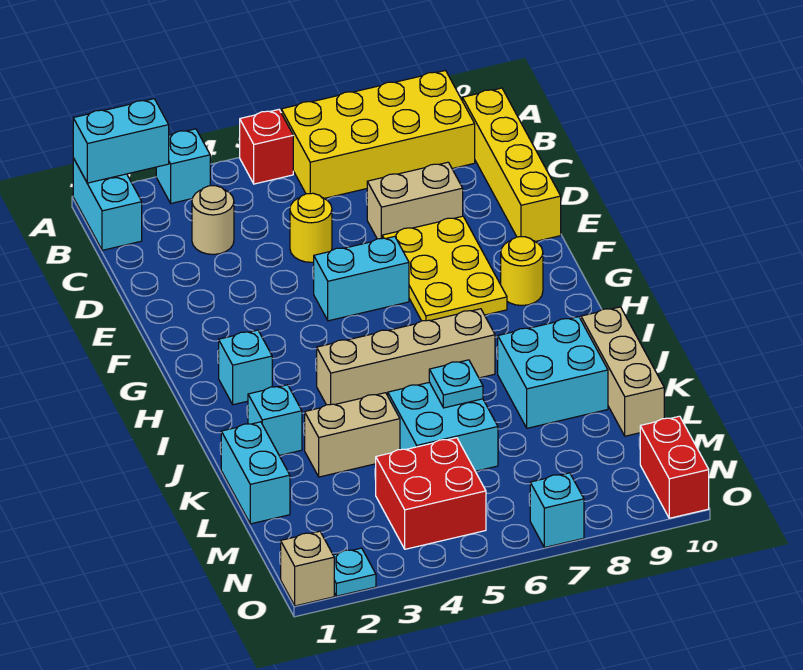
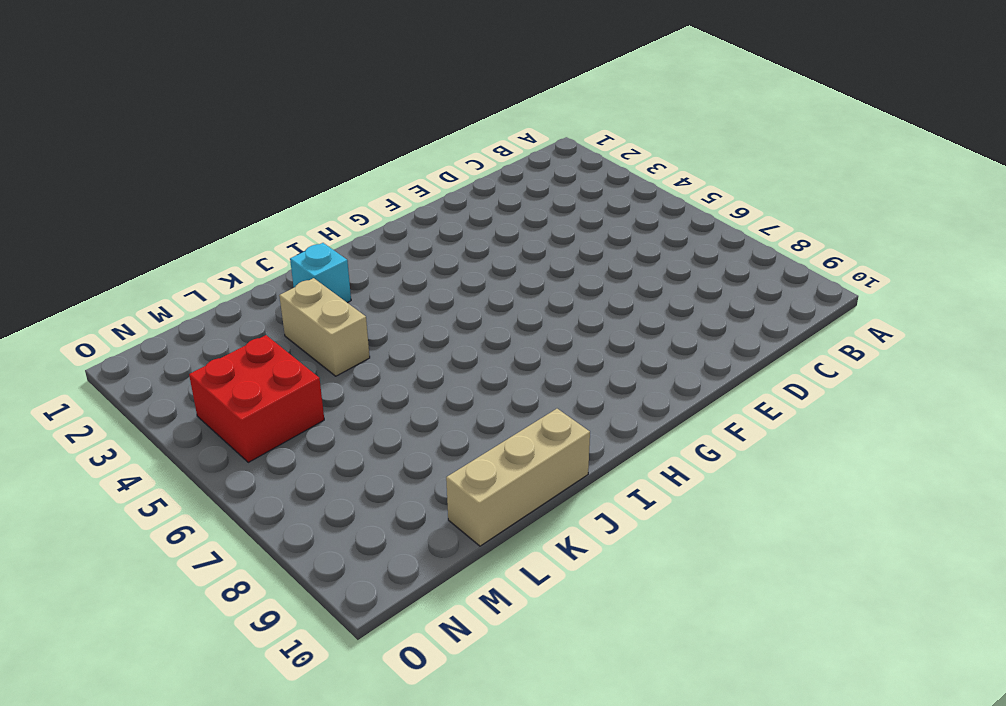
none -> cyan brick A1:B1 level 1
none -> cyan brick A3 level 1
none -> red brick A5 level 1

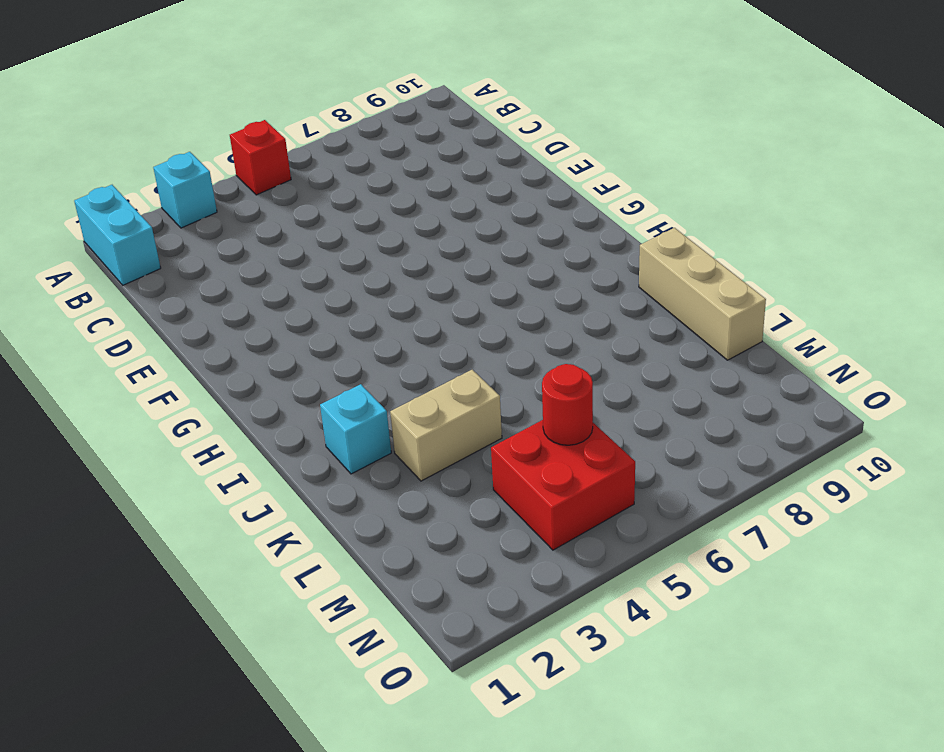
red round brick M5 level 2 -> none
none -> yellow brick A6:B9 level 1
none -> yellow brick B10:E10 level 1
none -> tan round brick C3 level 1

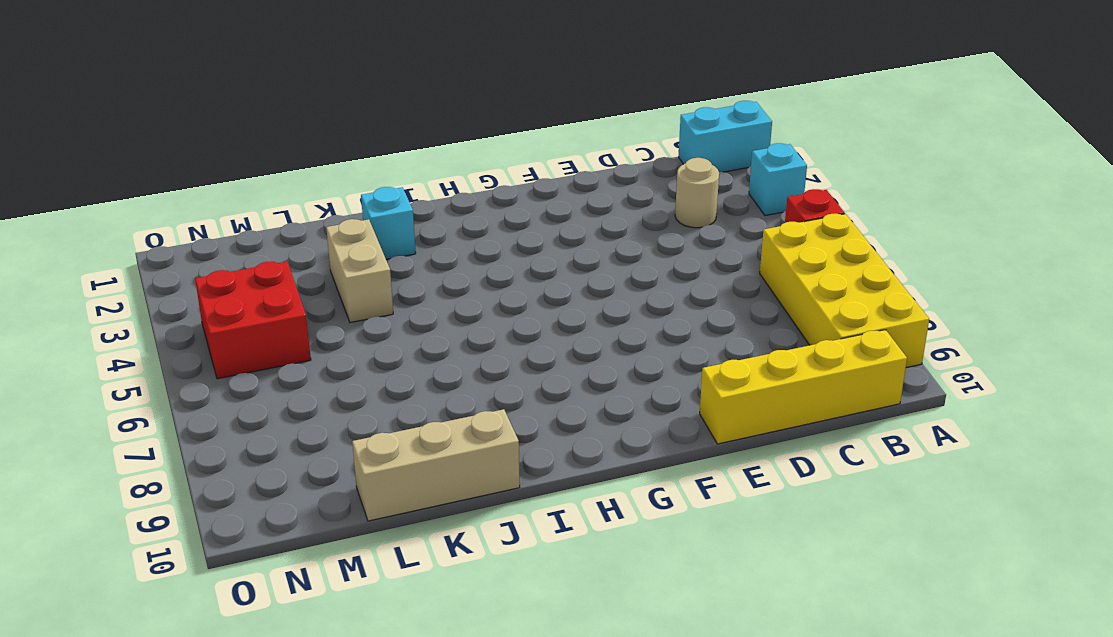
none -> yellow round brick D5 level 1
none -> tan brick D7:D8 level 1
none -> yellow plate E7:G8 level 1

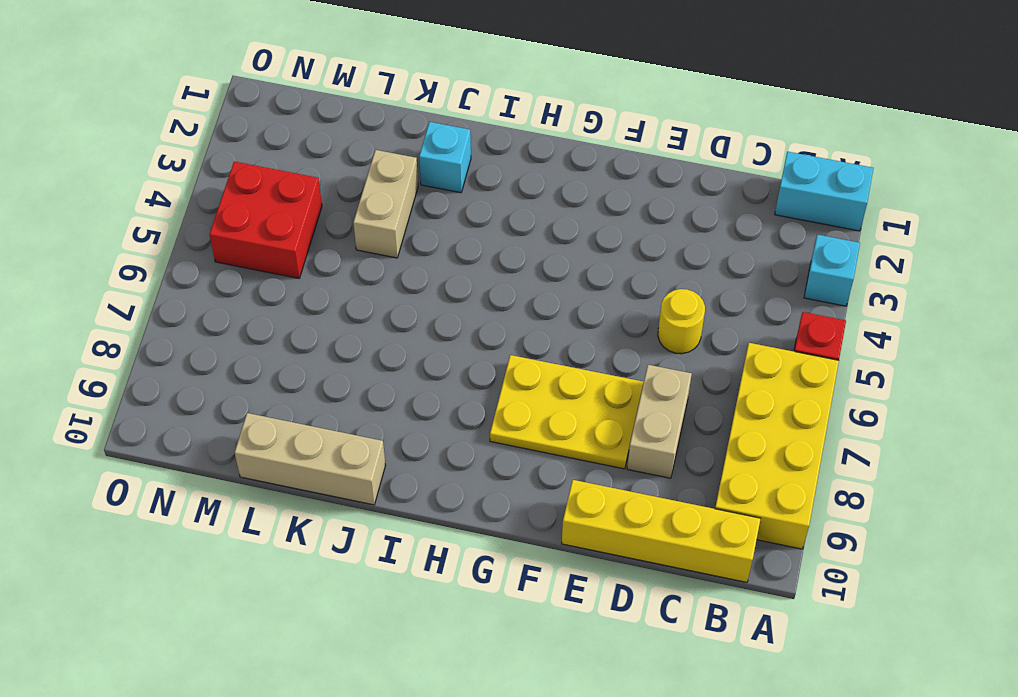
none -> tan round brick C3 level 1
none -> cyan brick F5:F6 level 1
none -> yellow round brick G9 level 1

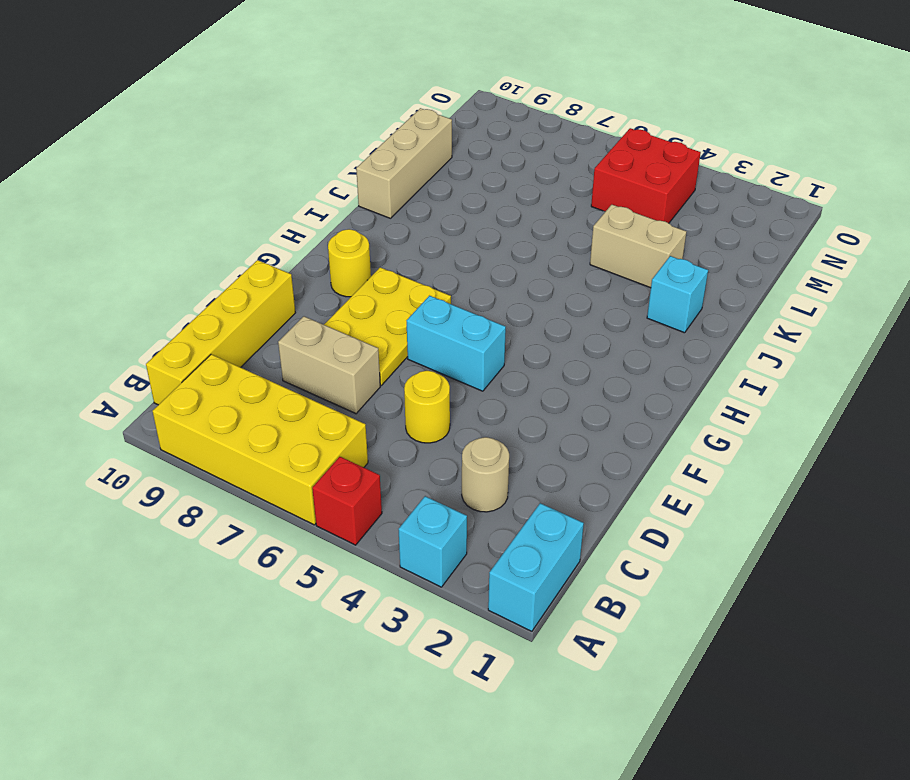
none -> cyan brick H2 level 1
none -> tan brick I4:I7 level 1
none -> cyan brick J8:K9 level 1

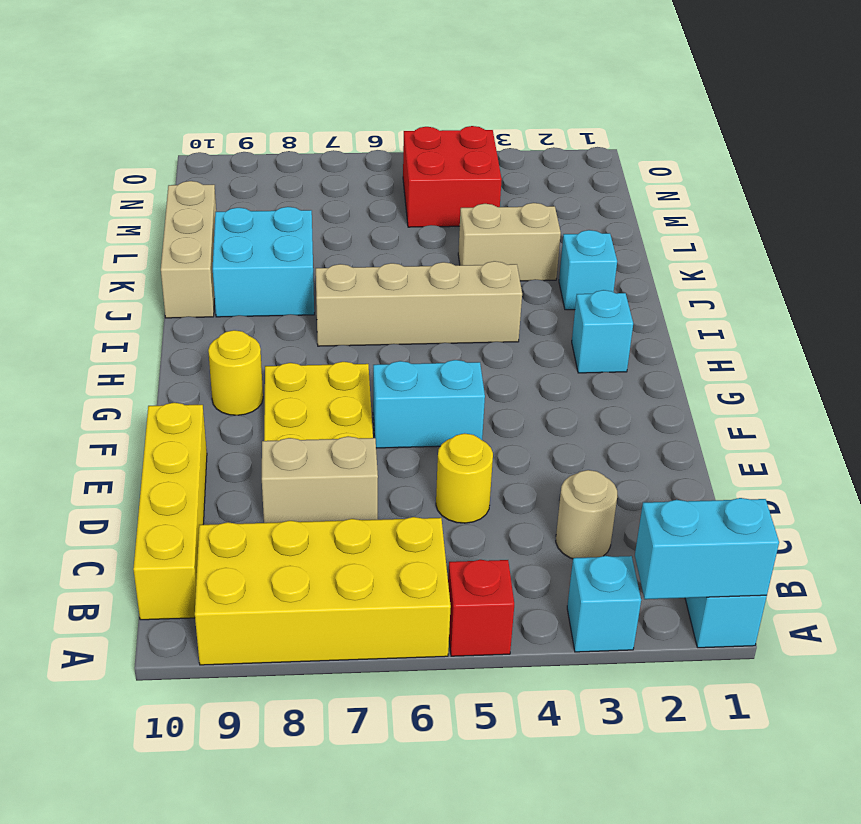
none -> cyan brick K1:L1 level 1
none -> cyan brick K5:L6 level 1
none -> red brick N10:O10 level 1

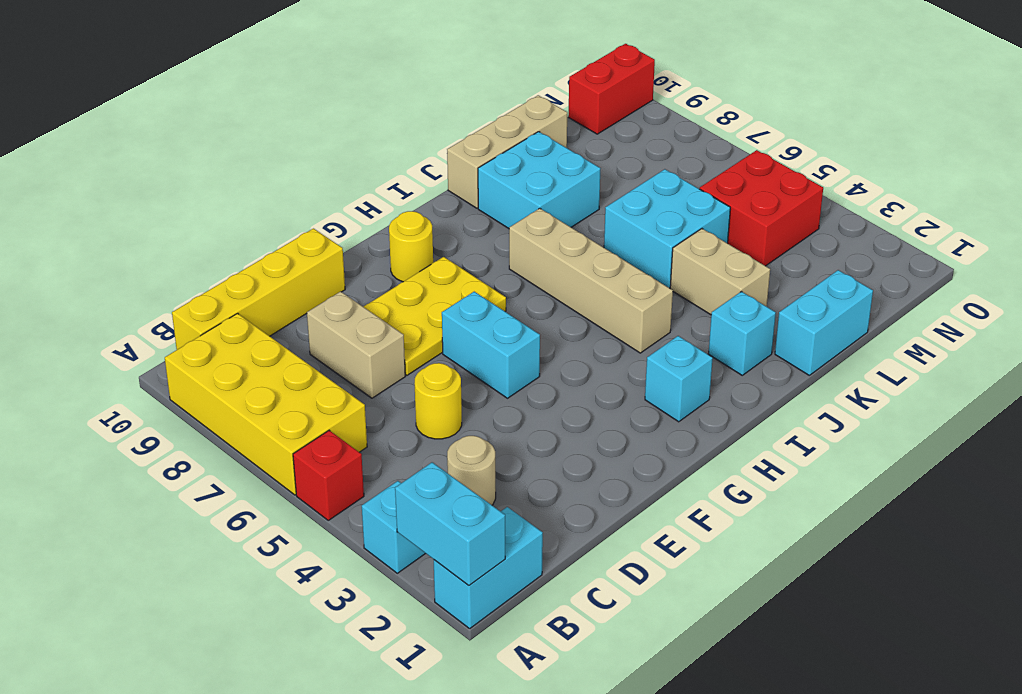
none -> tan brick O1 level 1
none -> cyan plate O2 level 1
none -> cyan brick O7 level 1

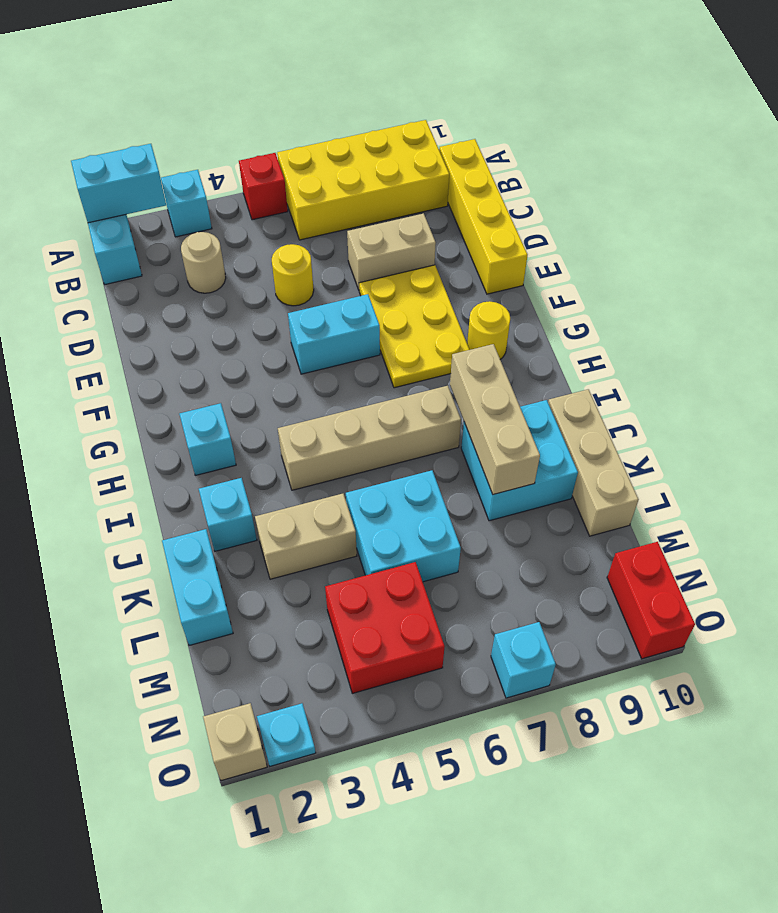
tan brick I8:K8 level 2 -> none
none -> cyan plate K6 level 2

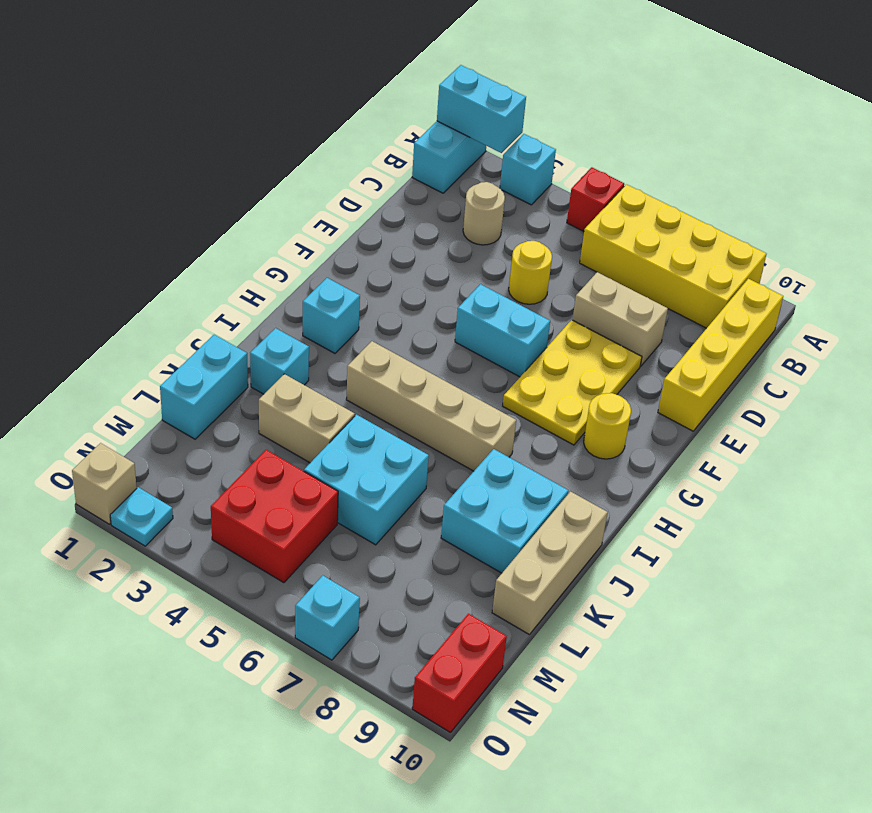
none -> cyan plate K6 level 2

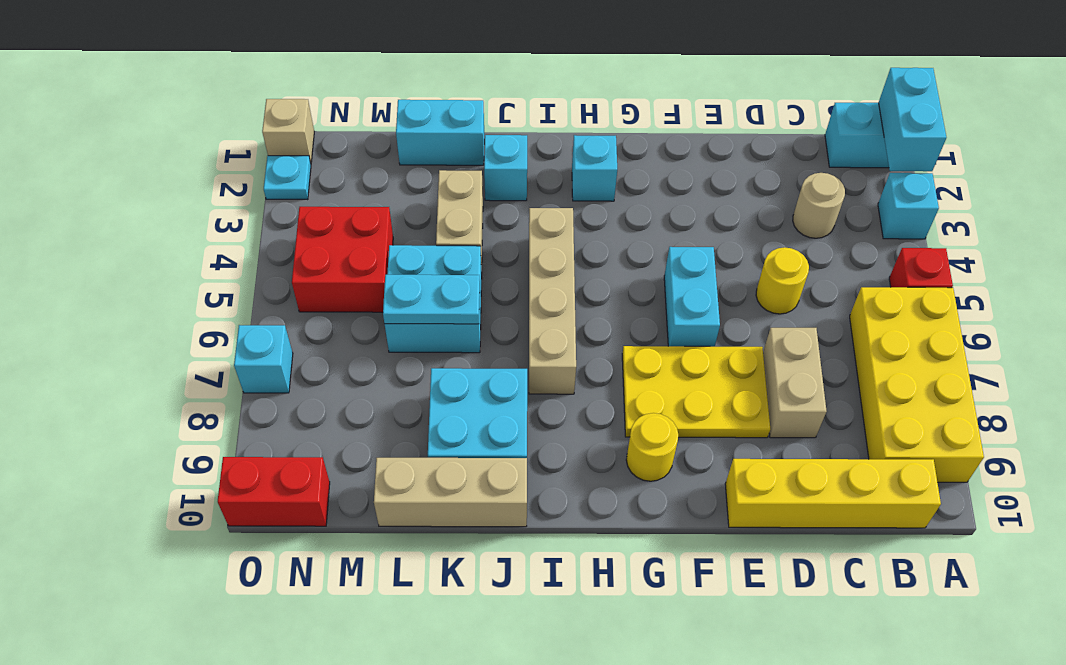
cyan plate K6:L6 level 2 -> cyan plate K6 level 2

